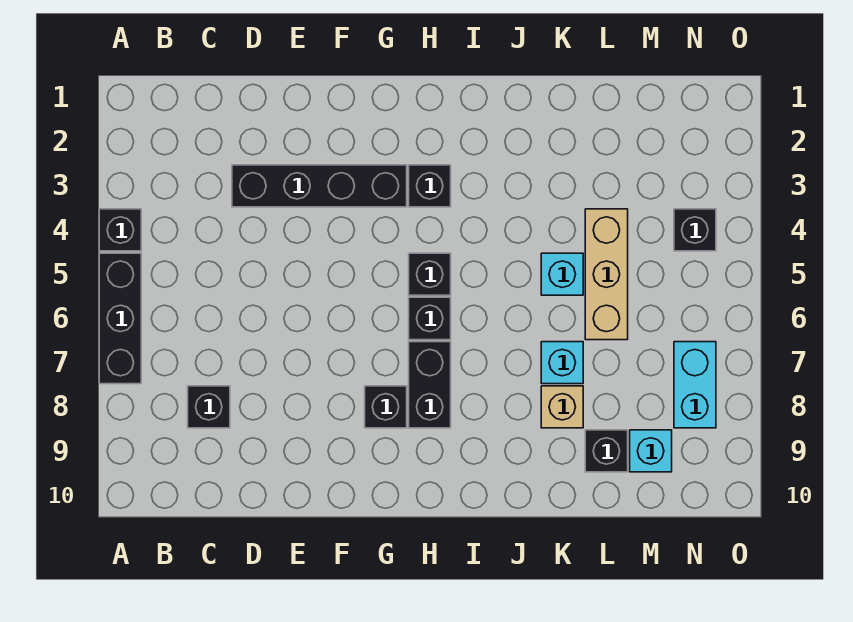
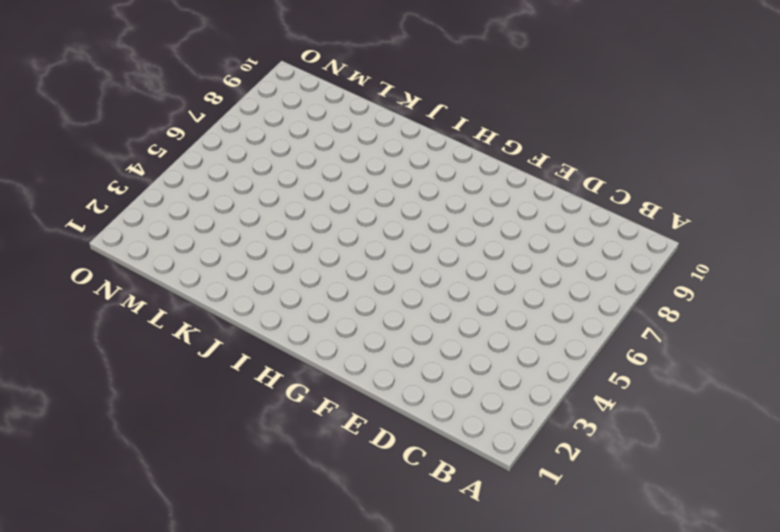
none -> black brick A4 level 1
none -> black brick A5:A7 level 1
none -> black brick C8 level 1

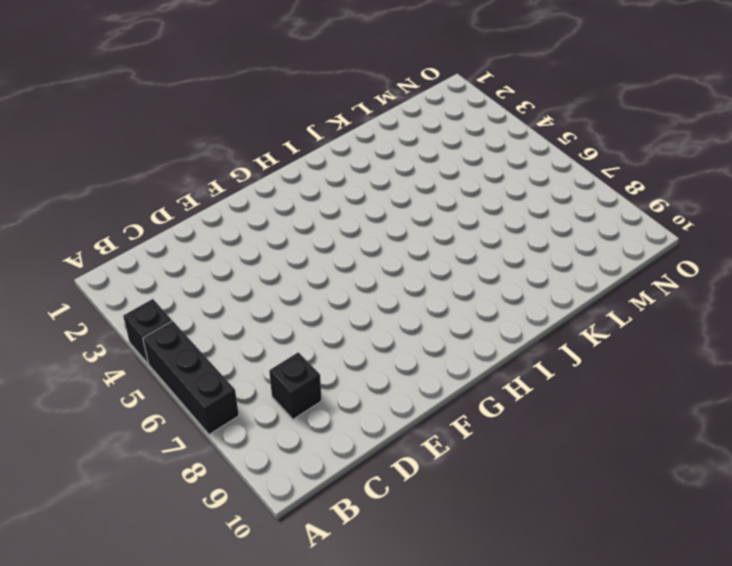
none -> black brick D3:G3 level 1
none -> black brick G8 level 1
none -> black brick H3 level 1

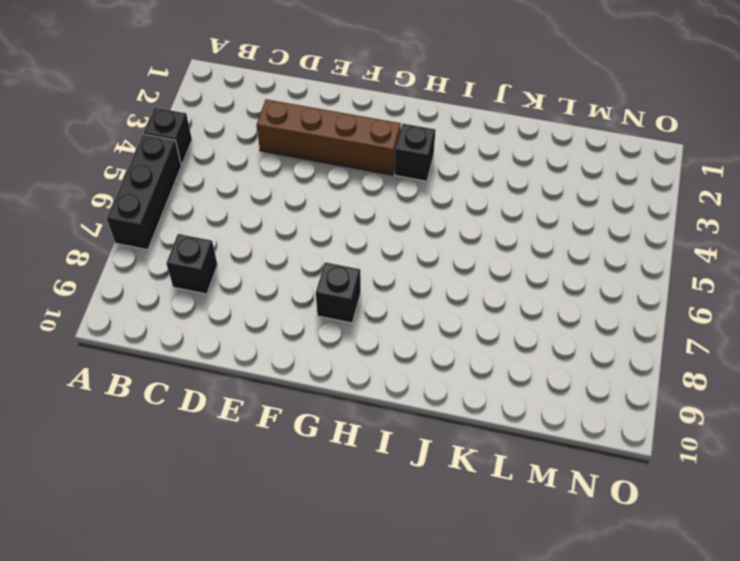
brown brick D3:G3 level 1 -> black brick D3:G3 level 1
none -> black brick H5 level 1
none -> black brick H6 level 1
none -> black brick H7:H8 level 1

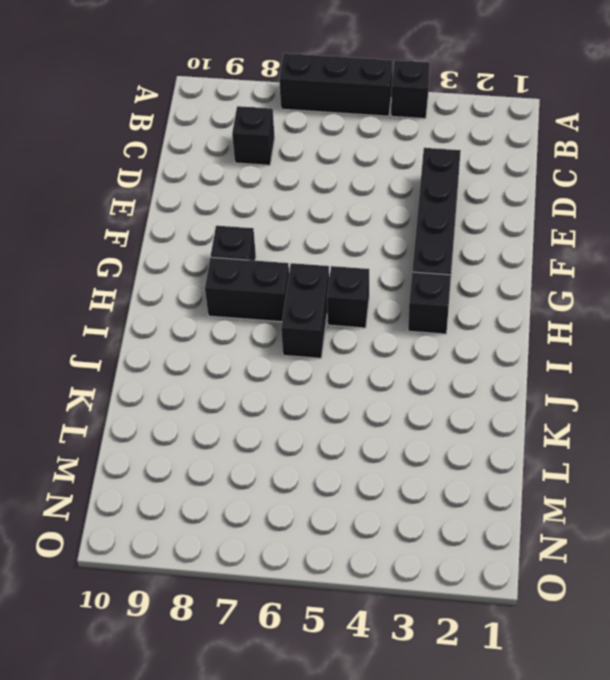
black brick H6:I6 level 1 -> black brick H6 level 1
none -> cyan brick K5 level 1
none -> cyan brick K7 level 1
none -> tan brick K8 level 1

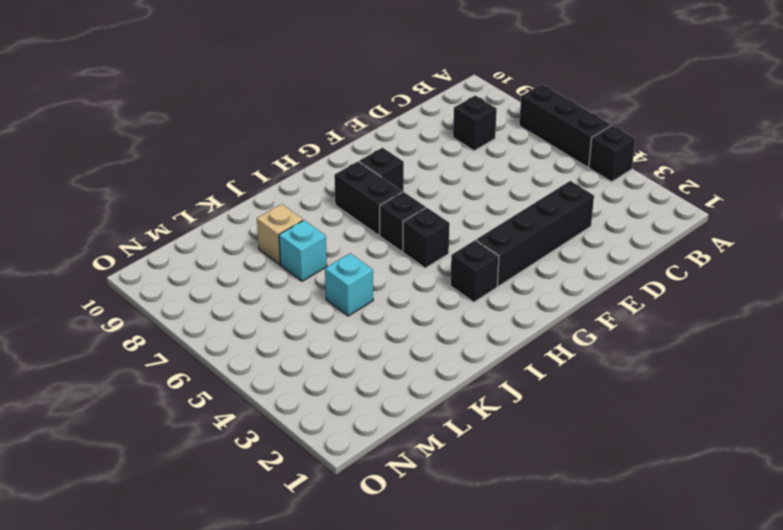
none -> tan brick L4:L6 level 1
none -> black brick L9 level 1
none -> cyan brick M9 level 1

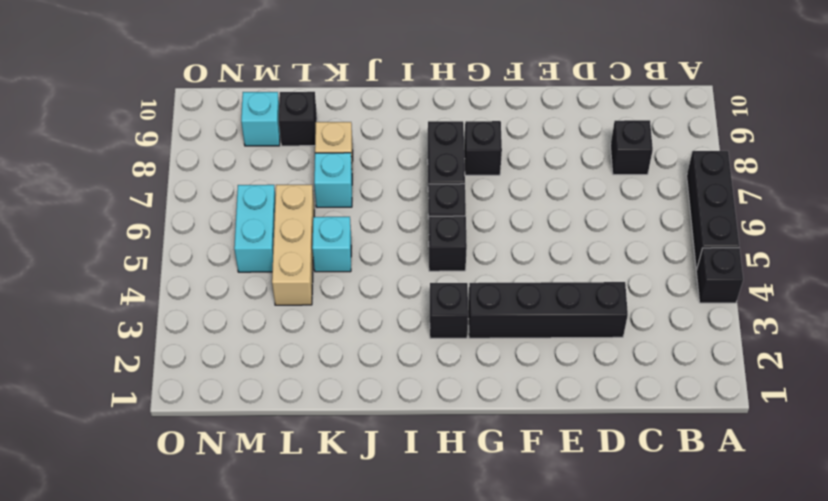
cyan brick M5:M6 level 1 -> cyan brick N7:N8 level 1
none -> black brick N4 level 1

